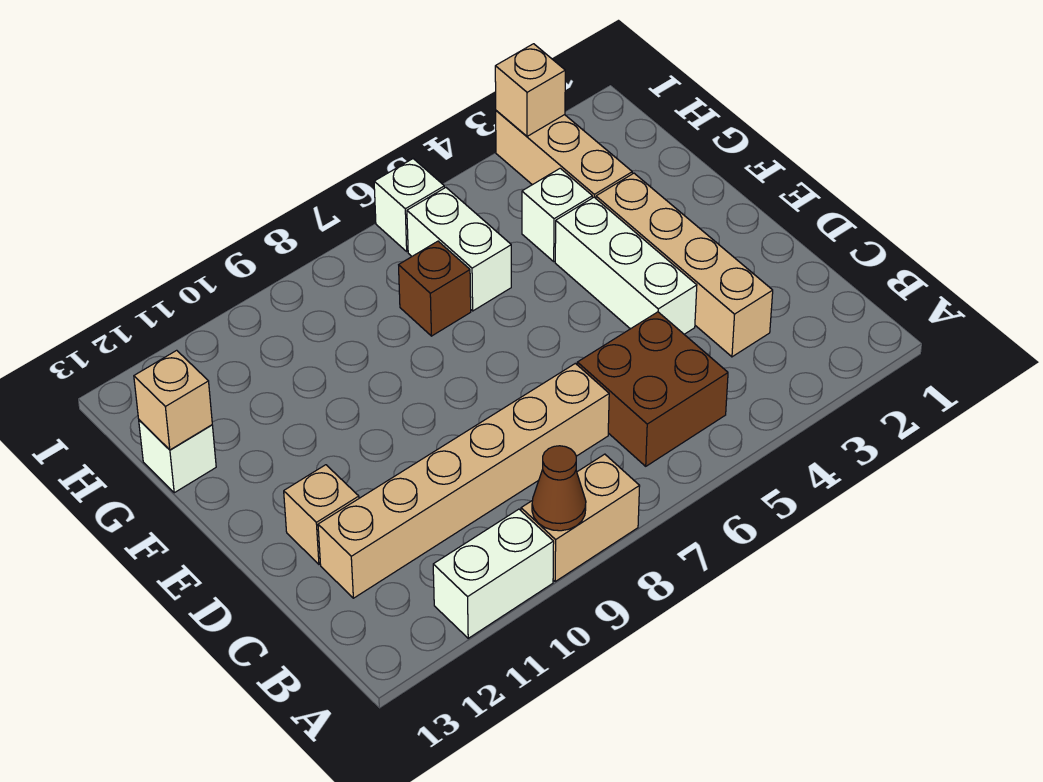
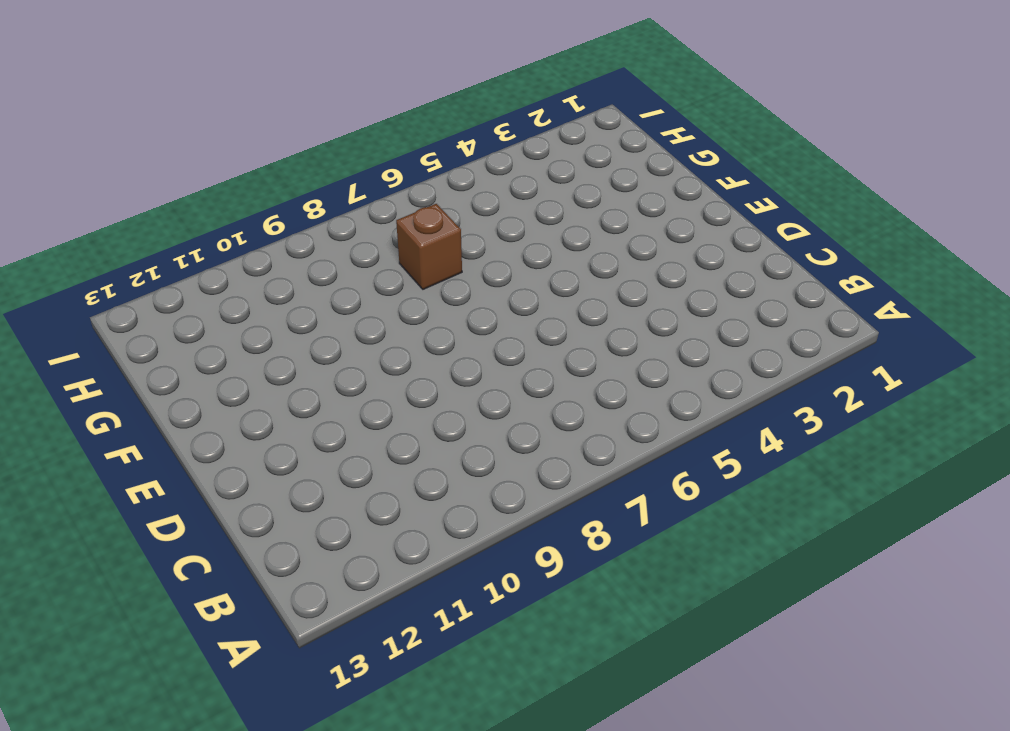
none -> tan brick A8:A9 level 1
none -> white brick A10:A11 level 1
none -> brown brick B5:C6 level 1

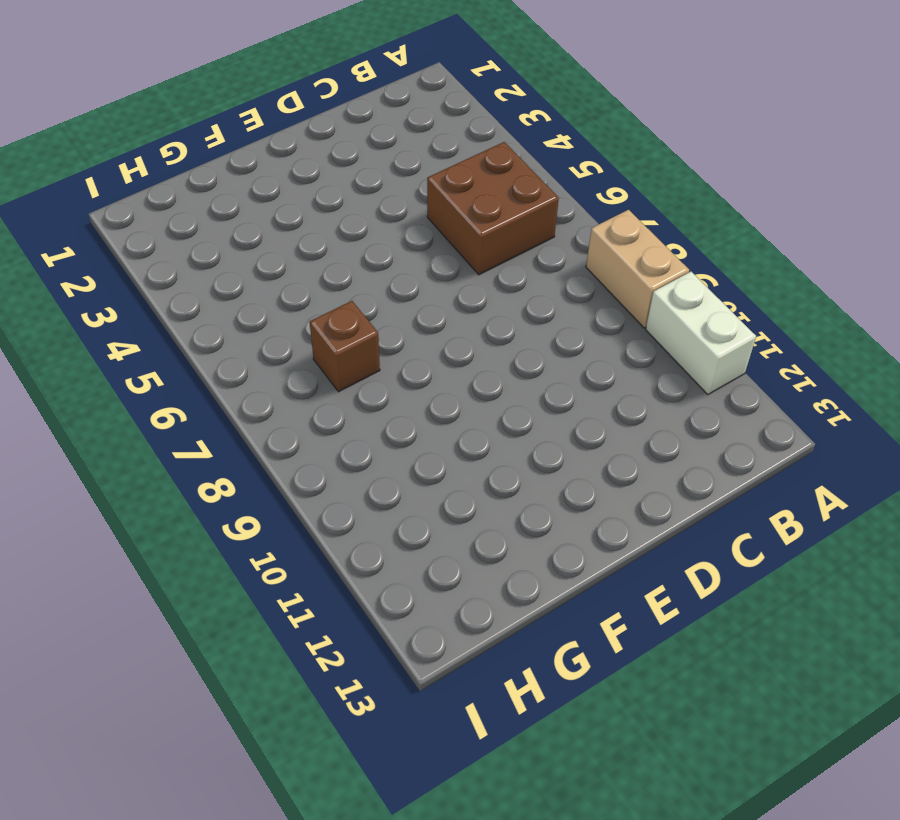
none -> tan brick C3:F3 level 1
none -> tan brick C7:C12 level 1
none -> white brick D4:F4 level 1

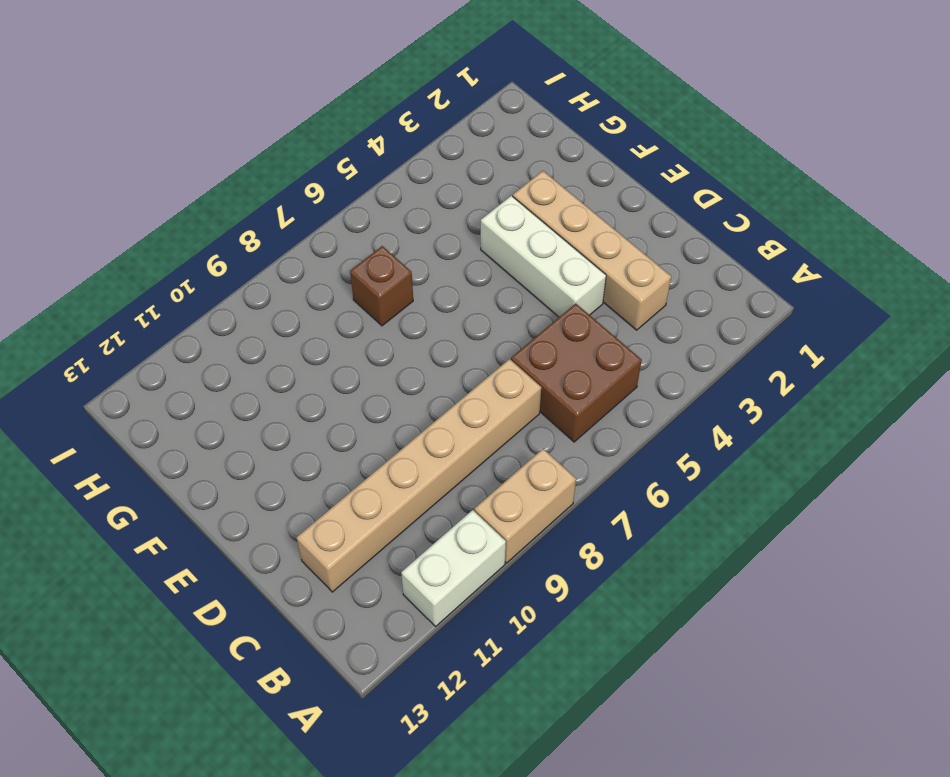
none -> tan brick D12 level 1
none -> tan brick G3:I3 level 1
none -> white brick G4 level 1

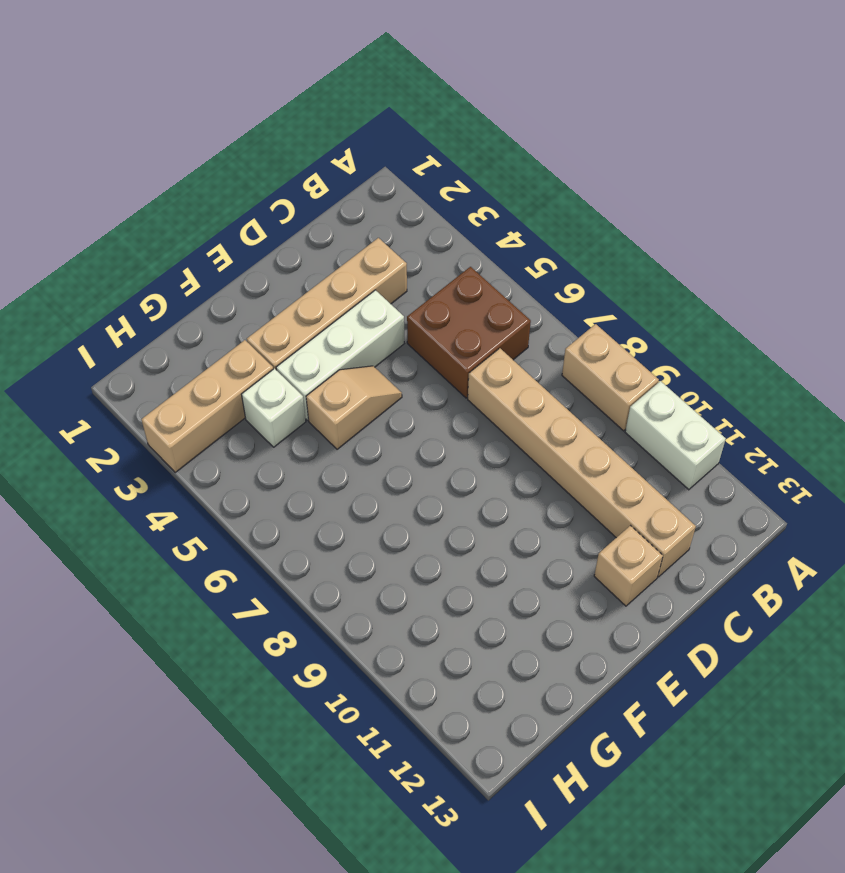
tan slope E5:F5 level 1 top F -> none
none -> white brick G6:H6 level 1
none -> brown brick G7 level 1
none -> white brick G13 level 1

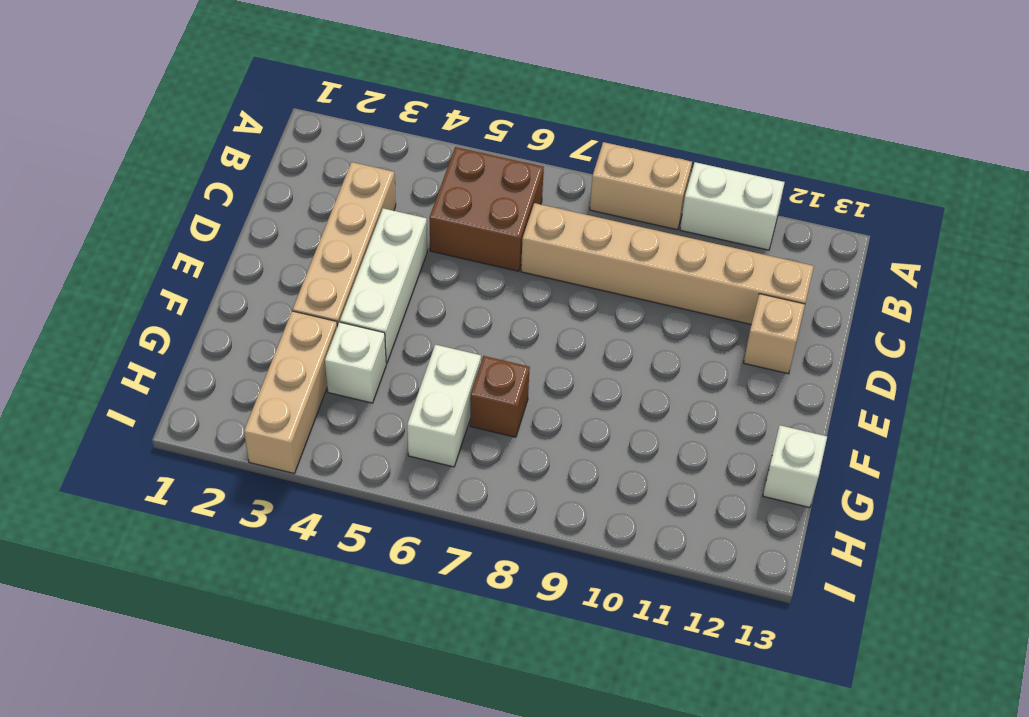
none -> white brick I6 level 1
none -> brown cone A9 level 2
none -> tan brick G13 level 2

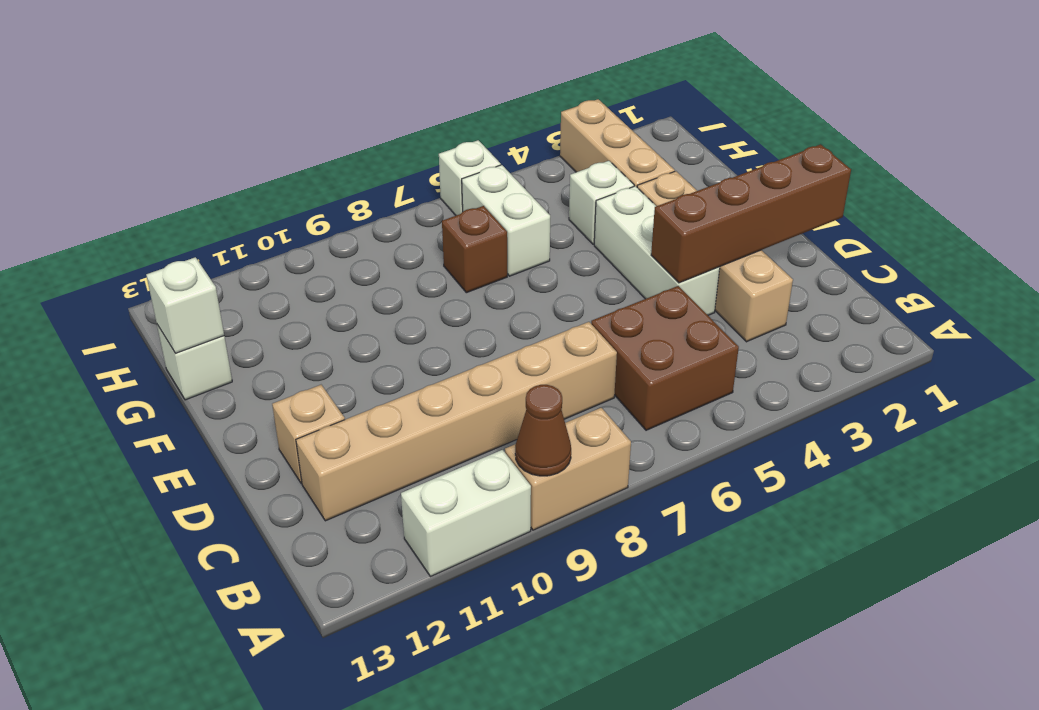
brown brick D1:D4 level 2 -> none
white brick G13 level 2 -> tan brick G13 level 2
none -> tan brick I3 level 2

